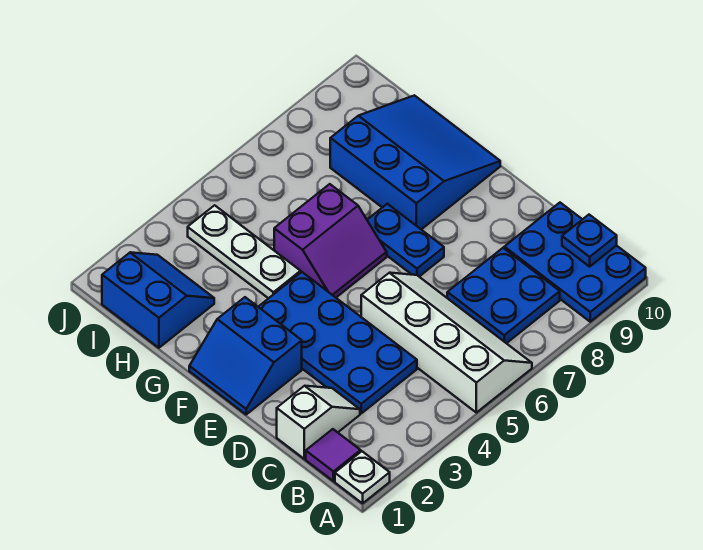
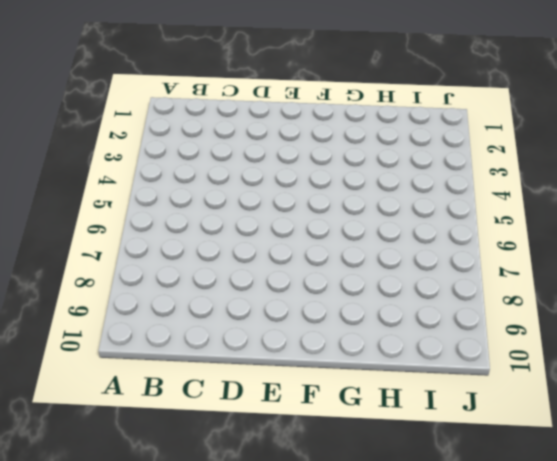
none -> white plate A1 level 1
none -> white slope A5:D6 level 1 top 5
none -> blue plate A9:C10 level 1

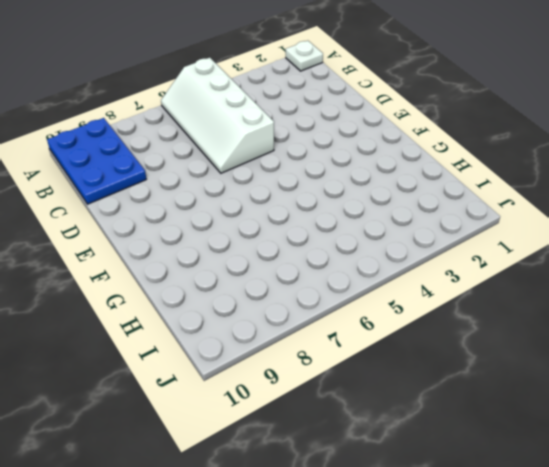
none -> purple tile B1 level 1
none -> blue plate B7:C8 level 1
none -> white slope C1:C2 level 1 top 1

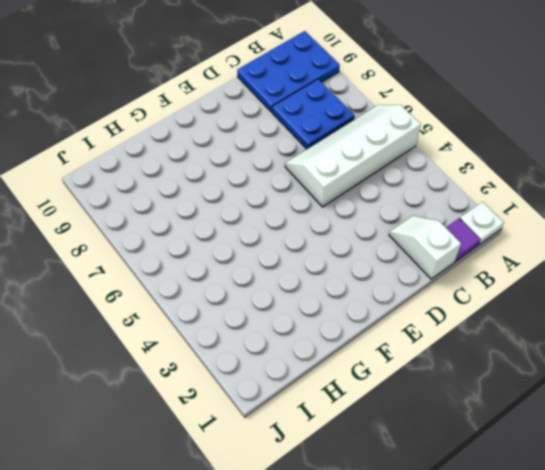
none -> blue plate C3:F4 level 1
none -> blue slope E1:F2 level 1 top 2
none -> blue plate E7:F7 level 1

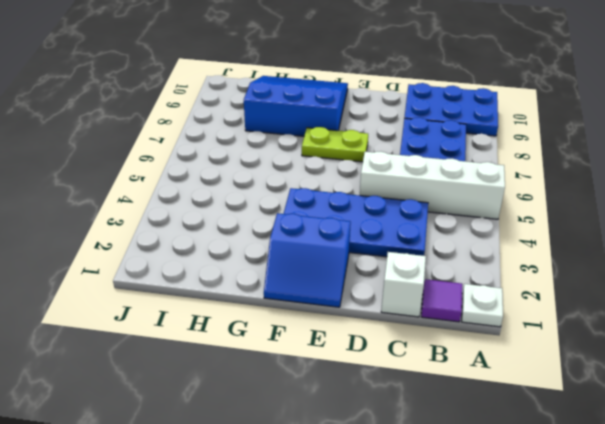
lime plate E7:F7 level 1 -> blue plate E7:F7 level 1
none -> purple slope F5:G6 level 1 top G
none -> white plate G4:I4 level 1
none -> blue slope H1:I2 level 1 top 1

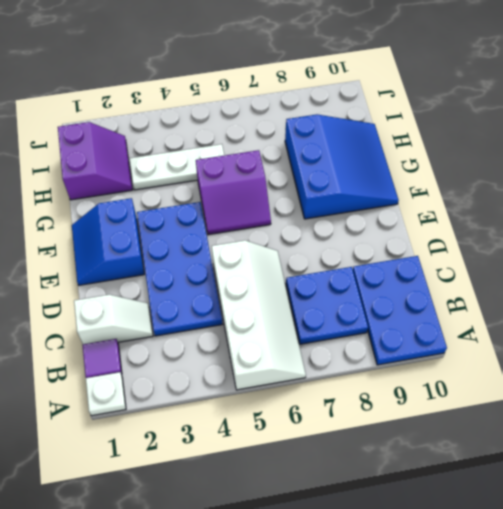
purple slope H1:I2 level 1 top 1 -> blue slope H1:I2 level 1 top 1
white plate H3:H5 level 1 -> white plate G4:I4 level 1
none -> blue plate E7:F7 level 1
none -> blue plate B10 level 2

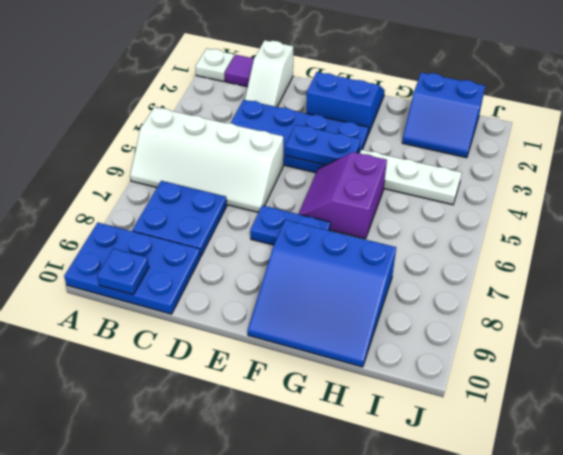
blue plate E4:F4 level 2 -> none

